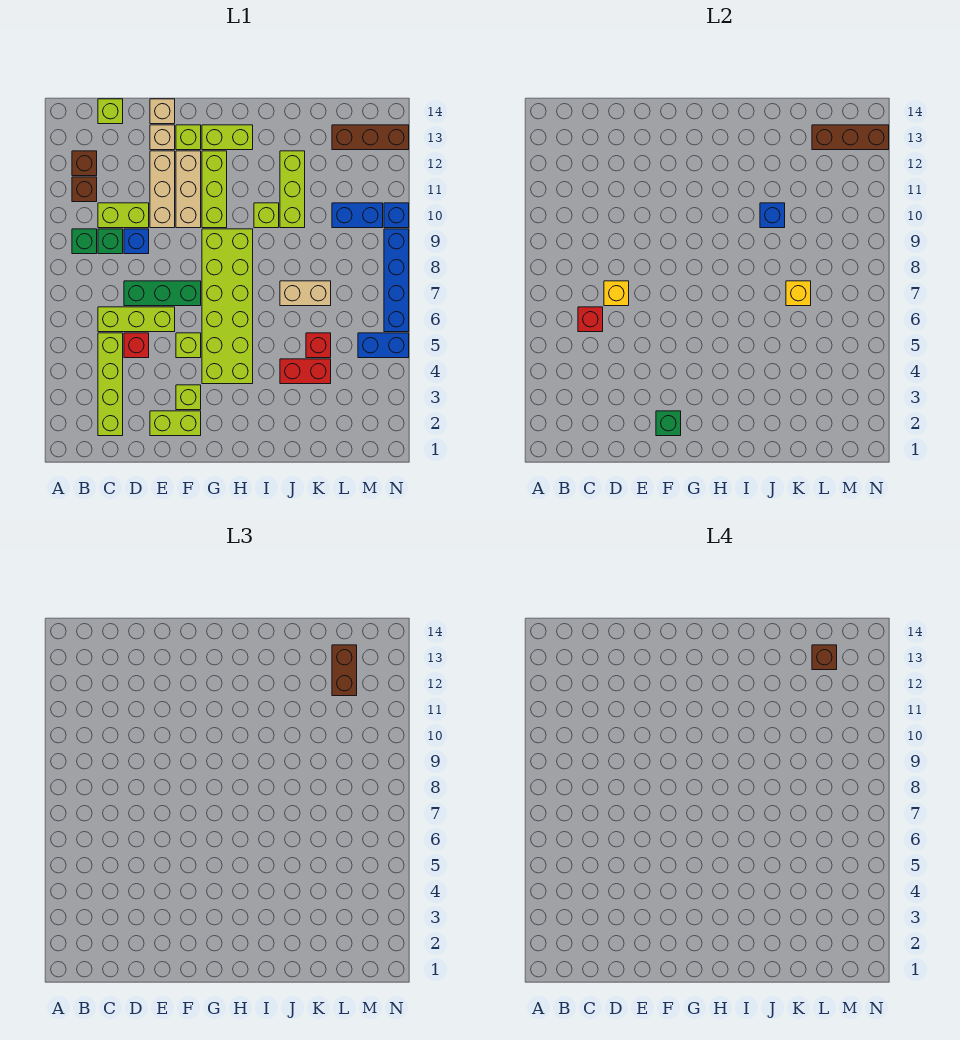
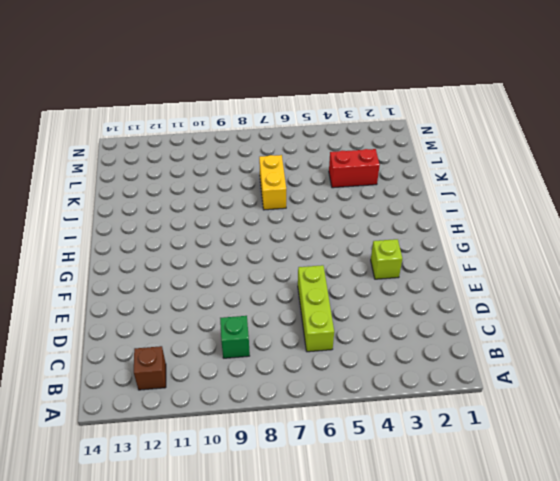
yellow brick J7:K7 level 1 -> tan brick J7:K7 level 1
red brick K3:K4 level 1 -> red brick J4:K4 level 1
none -> green brick B9 level 1
none -> brown brick B11 level 1
none -> lime brick C2:C5 level 1
none -> lime brick C10:D10 level 1

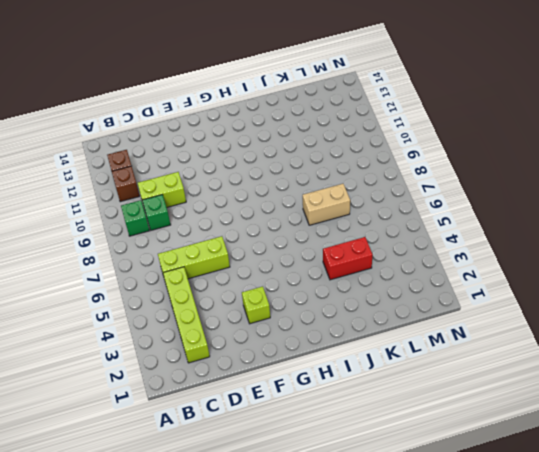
none -> lime brick C14 level 1
none -> red brick D5 level 1
none -> green brick D7:F7 level 1
none -> blue brick D9 level 1

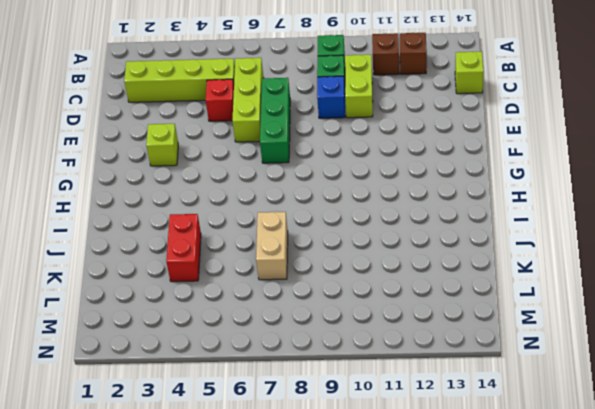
none -> lime brick E2:F2 level 1
none -> tan brick E10:E12 level 1
none -> tan brick E13 level 1
none -> tan brick E14 level 1

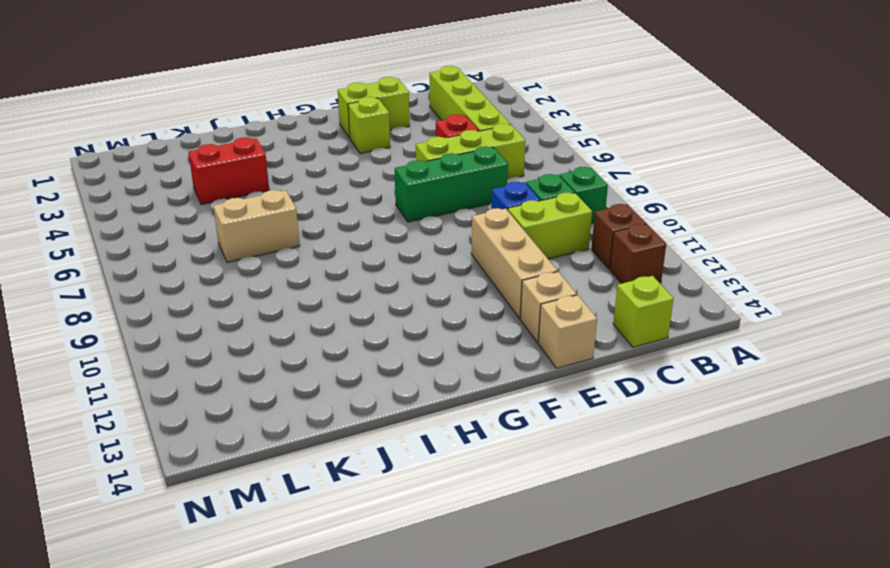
none -> lime brick F5 level 1
none -> tan brick F10:F12 level 1
none -> lime brick F13 level 1
none -> lime brick G4:H9 level 1

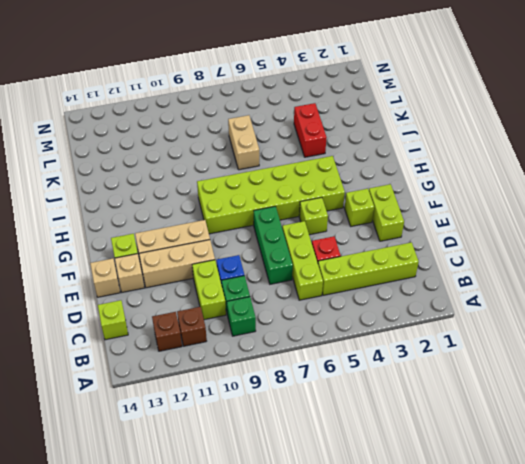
none -> lime brick G10:G12 level 1
none -> lime brick G13:H13 level 1
none -> lime brick I10 level 1
none -> lime brick J10:J12 level 1

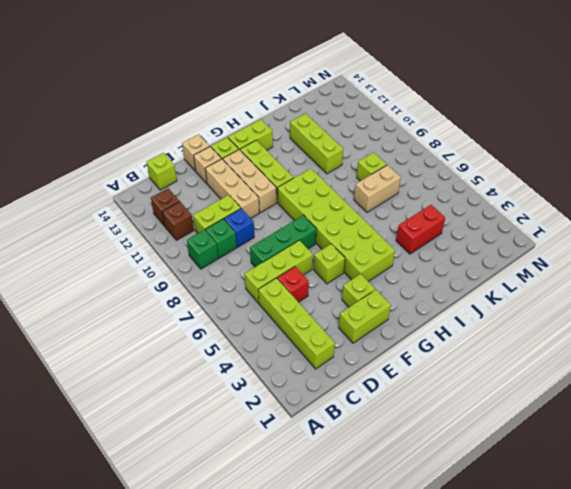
lime brick K8 level 1 -> lime brick I10 level 1
none -> red brick K5 level 1
none -> blue brick L10:M10 level 1
none -> brown brick L13:N13 level 1
none -> blue brick M5:N5 level 1

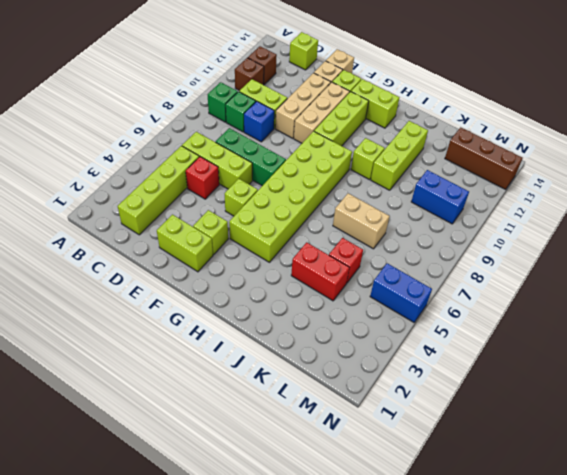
none -> blue brick N6:N9 level 1
none -> blue brick N10 level 1
none -> red brick C6 level 2
none -> yellow brick D7 level 2

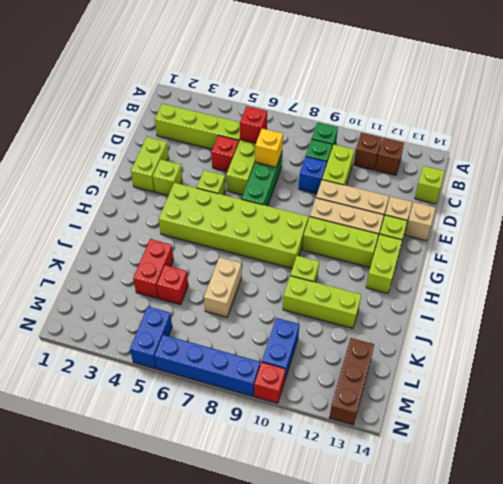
red brick N10 level 1 -> blue brick N10 level 1
none -> green brick F2 level 2
none -> blue brick J10 level 2
none -> yellow brick K7 level 2
none -> brown brick L13:N13 level 2

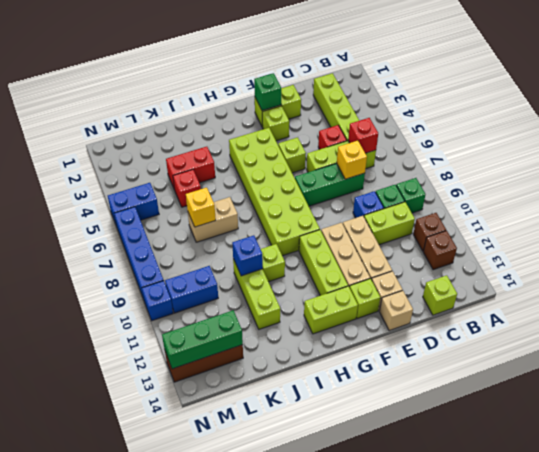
green brick L13:N13 level 2 -> brown brick L13:N13 level 2
none -> brown brick L12:L13 level 3
none -> brown brick L13 level 4

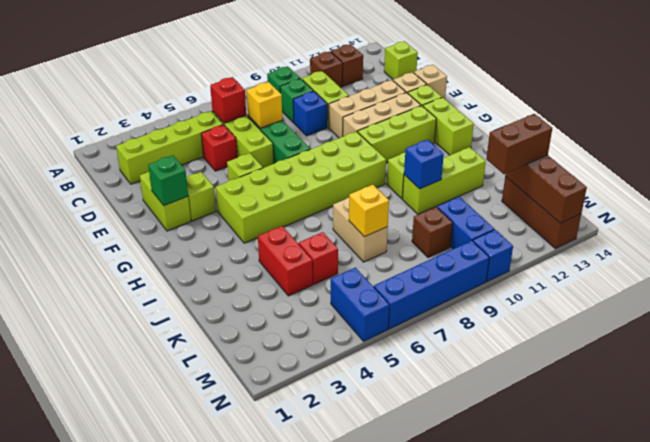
brown brick L9 level 1 -> brown brick L13 level 4

